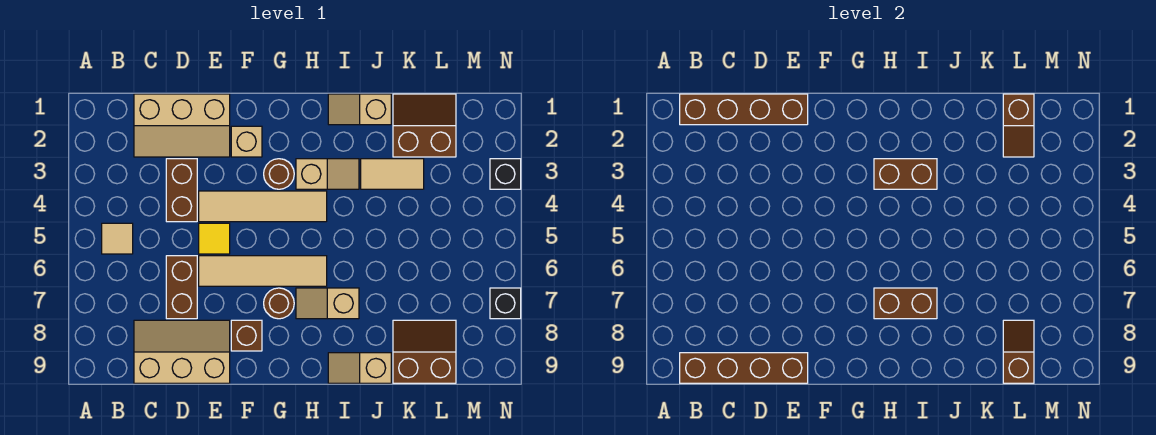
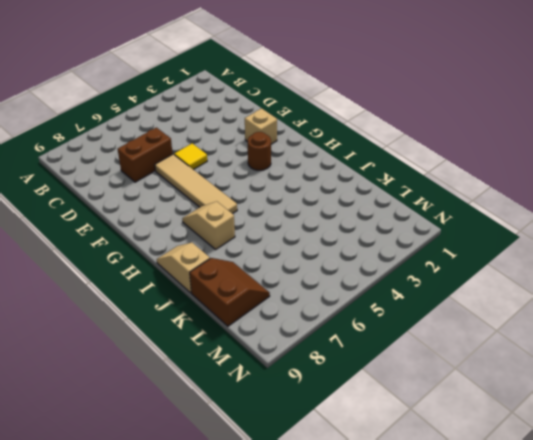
none -> tan tile B5 level 1
none -> tan slope C1:E2 level 1 top 1
none -> tan slope C8:E9 level 1 top 9

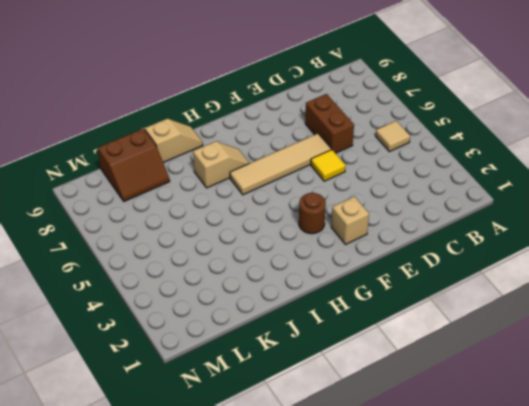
none -> tan slope C1:E2 level 1 top 1
none -> tan slope C8:E9 level 1 top 9
none -> brown brick D3:D4 level 1

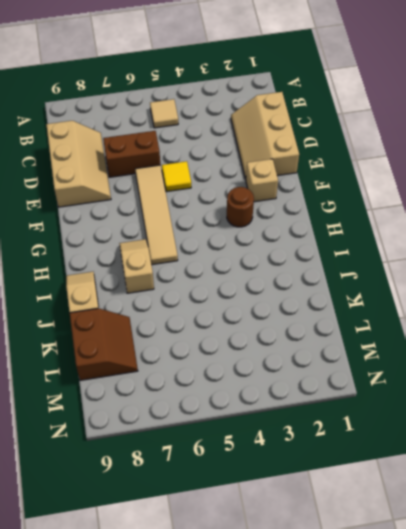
none -> brown brick D3:D4 level 1
none -> tan tile E4:H4 level 1
none -> brown brick F8 level 1

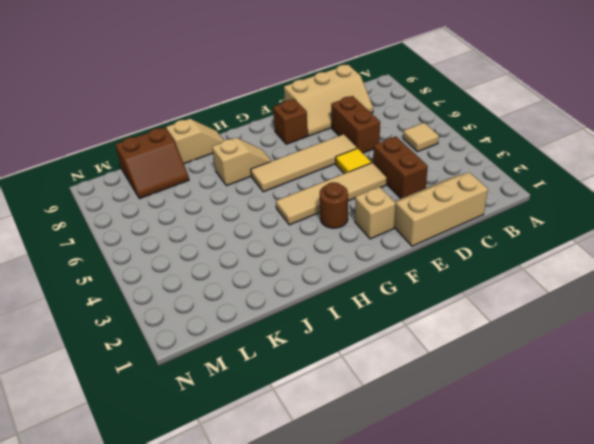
none -> brown round brick G7 level 1
none -> tan slope H3:I3 level 1 top H
none -> tan slope I1:J1 level 1 top J

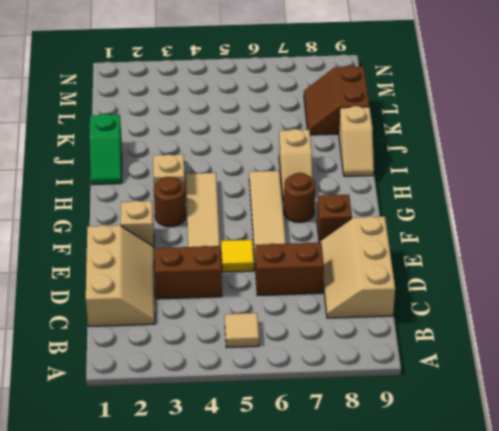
green slope I1:J1 level 1 top J -> tan slope I1:J1 level 1 top J
none -> tan tile J3:K3 level 1
none -> brown slope K1:L2 level 1 top 2
none -> black brick N3 level 1

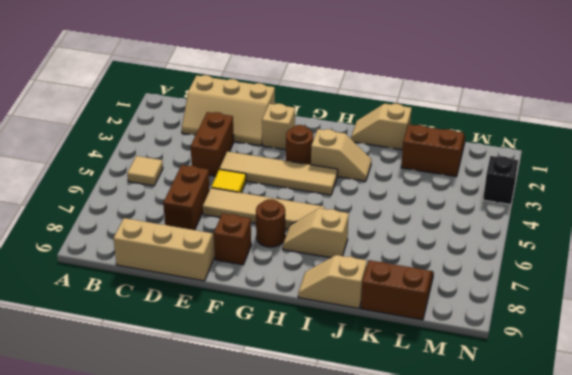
none -> tan tile J3:K3 level 1
none -> black brick N7 level 1
none -> brown brick B1:E1 level 2

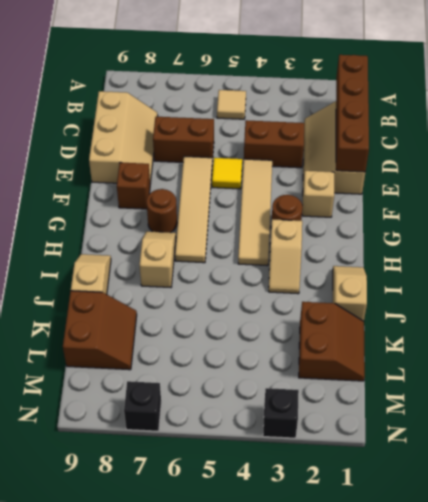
none -> tan tile J3:K3 level 1
none -> brown brick B9:E9 level 2
none -> brown brick H3:I3 level 2

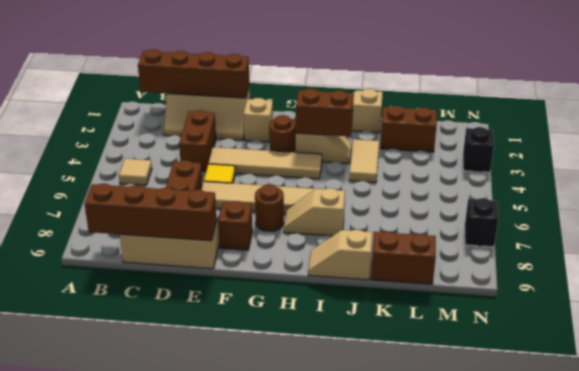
tan tile J3:J4 level 1 -> tan tile J3:K3 level 1
none -> brown brick H7:I7 level 2
none -> brown slope L1:L2 level 2 top 1
none -> brown slope L8:L9 level 2 top 9

